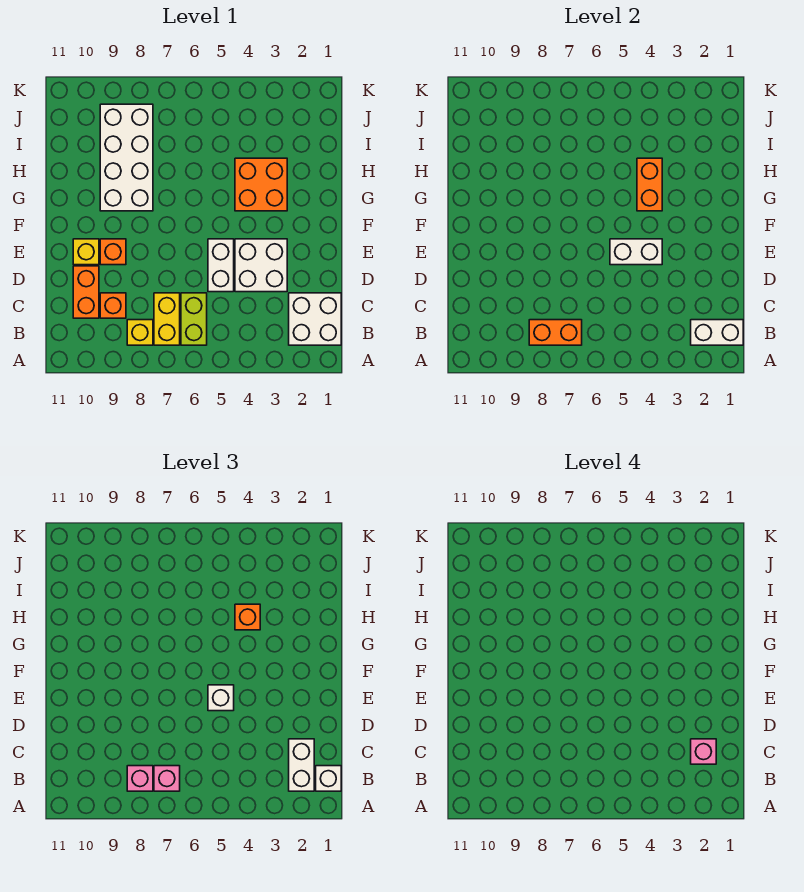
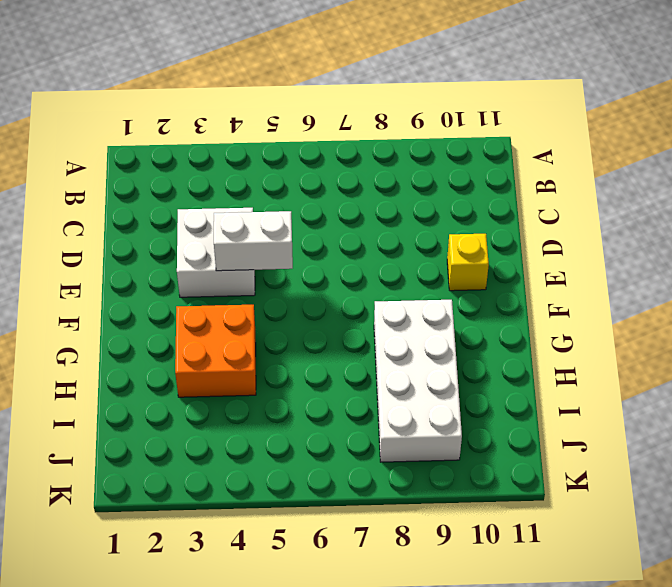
none -> white brick B1:C2 level 1
none -> lime brick B6:C6 level 1
none -> yellow brick B7:C7 level 1

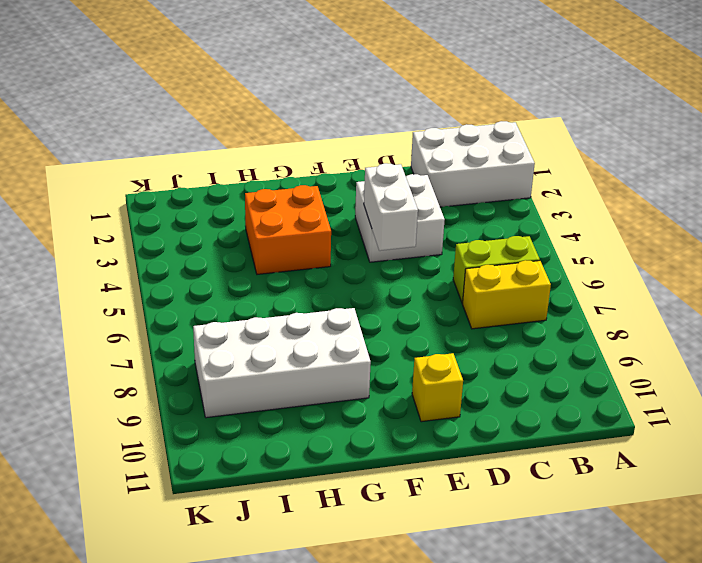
white brick A1:C2 level 1 -> white brick B1:C2 level 1
none -> yellow brick B8 level 1
none -> orange brick C9 level 1
none -> orange brick C10:D10 level 1

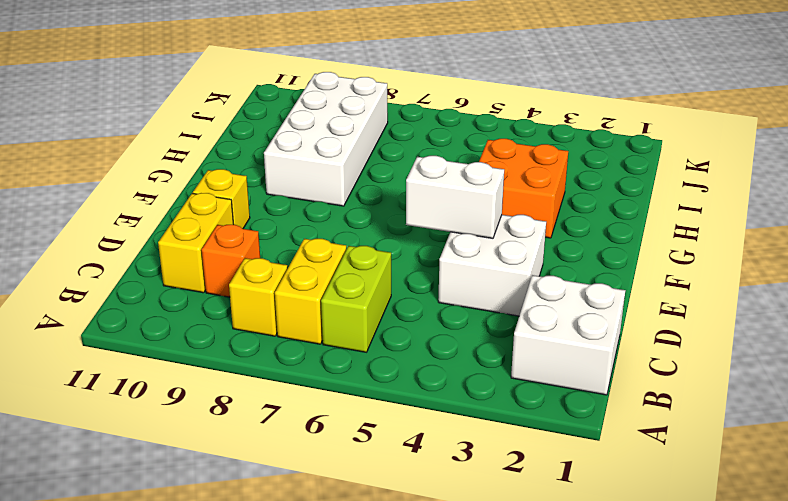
yellow brick C10:D10 level 1 -> orange brick C10:D10 level 1
none -> white brick D5:E5 level 1
none -> orange brick E9 level 1
none -> white brick B1:B2 level 2

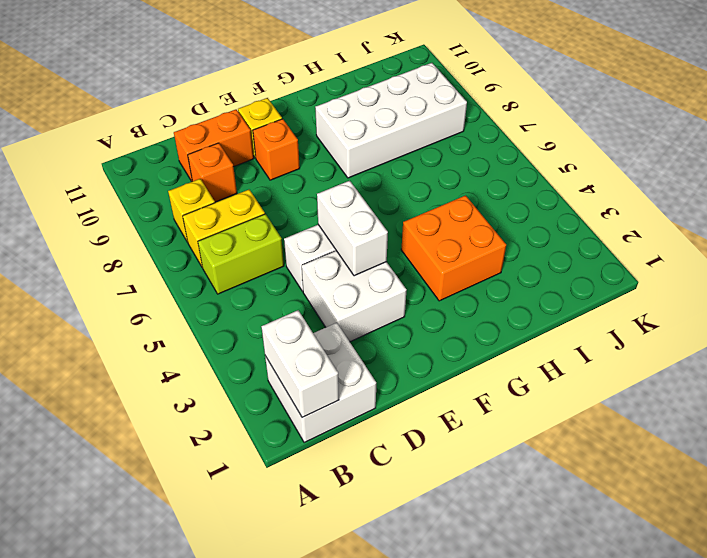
none -> orange brick B7:B8 level 2
none -> orange brick G4:H4 level 2
none -> white brick B1 level 3

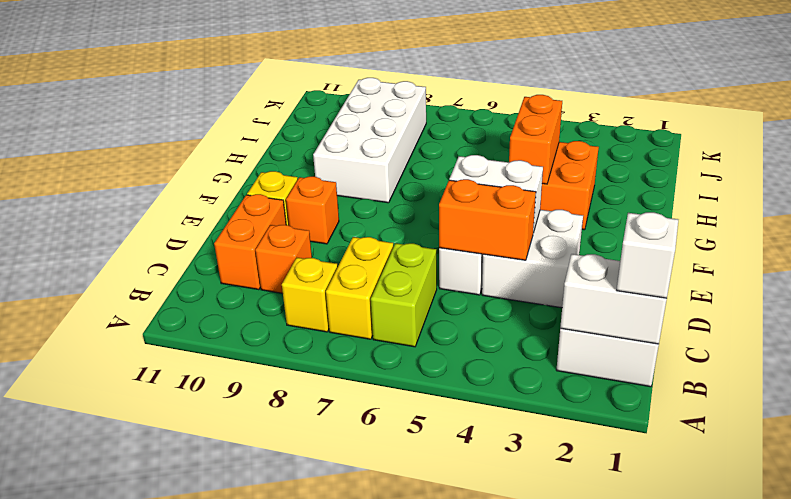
orange brick D4:D5 level 2 -> orange brick B7:B8 level 2
none -> white brick B2:C2 level 3
none -> pink brick B7 level 3
none -> pink brick B8 level 3

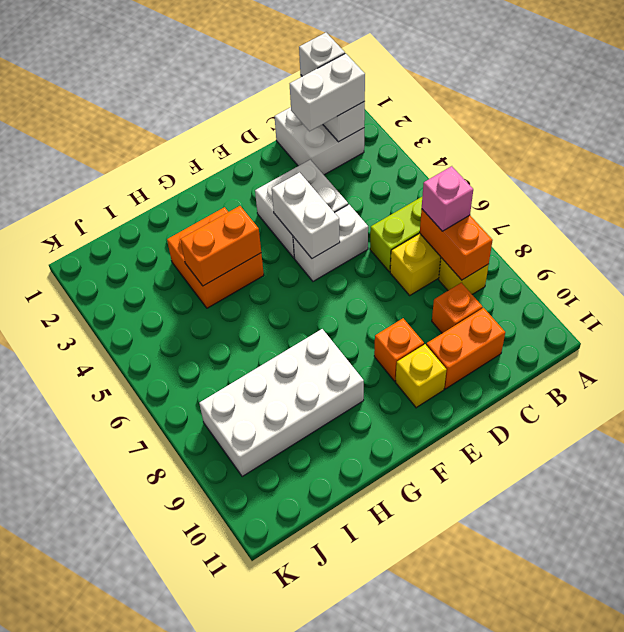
none -> pink brick B8 level 3
none -> white brick E5 level 3
none -> orange brick H4 level 3

